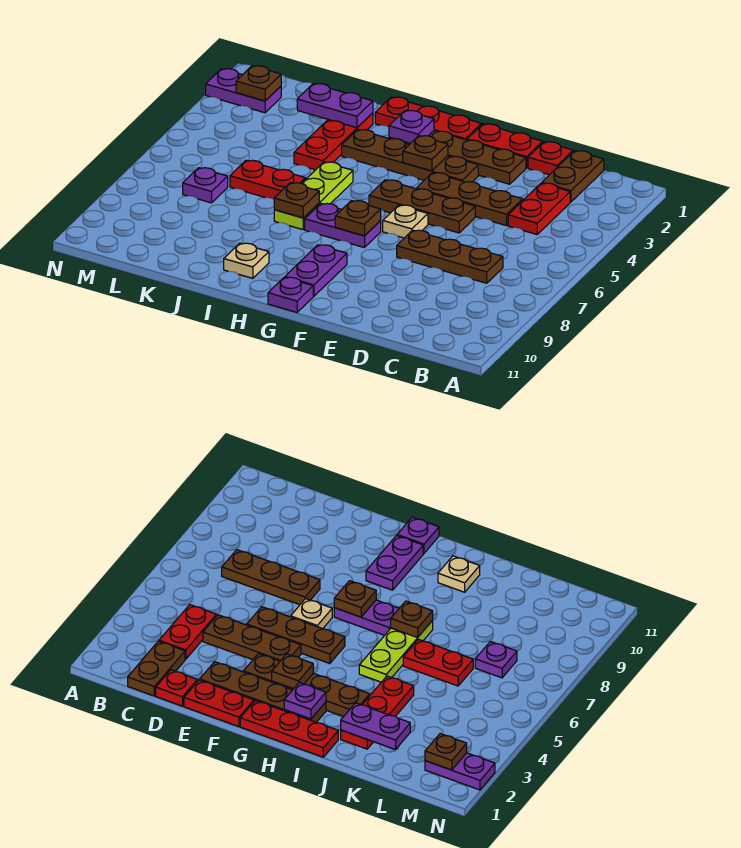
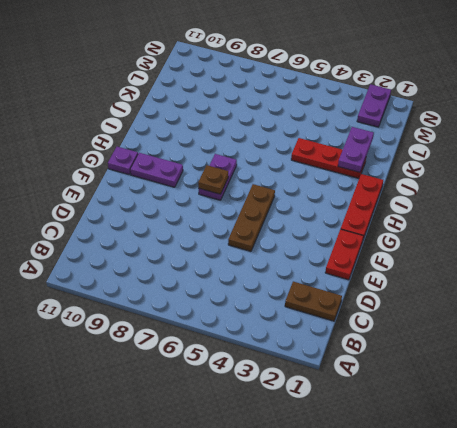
none -> red plate C3:C4 level 1
none -> brown plate C7:E7 level 1
none -> red plate D1 level 1

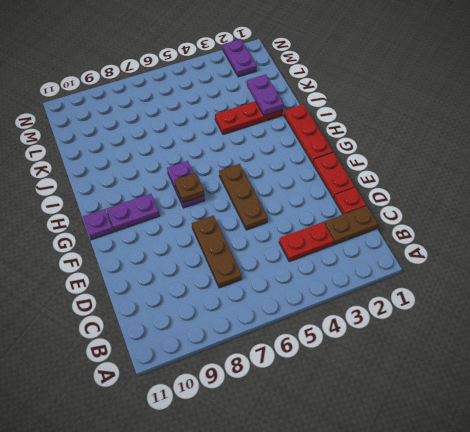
none -> brown plate D4:F4 level 1
none -> brown plate E2:H2 level 1
none -> brown plate F3:I3 level 1

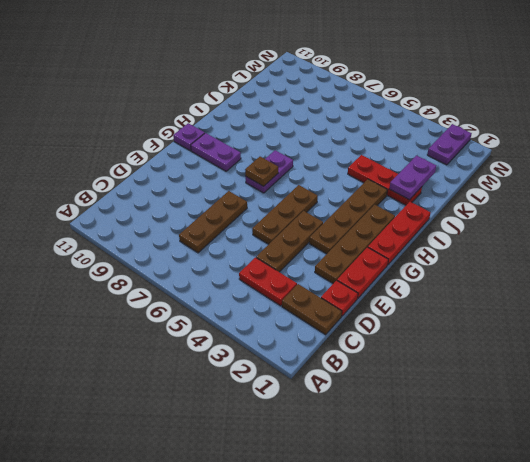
none -> tan plate F6 level 1
none -> lime plate I5:I7 level 1
none -> tan plate I10 level 1

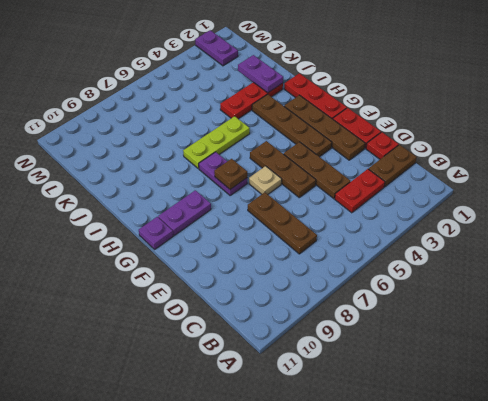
none -> tan plate I10 level 1
none -> red plate J6:K6 level 1
none -> purple plate L7 level 1

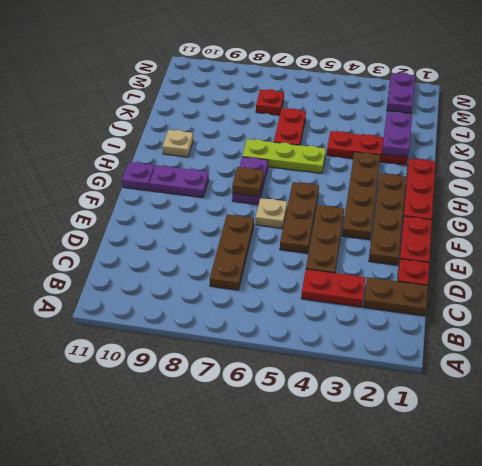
red plate L7 level 1 -> purple plate L7 level 1
none -> brown plate G3 level 2
none -> purple plate H2 level 2
none -> brown plate I7 level 2

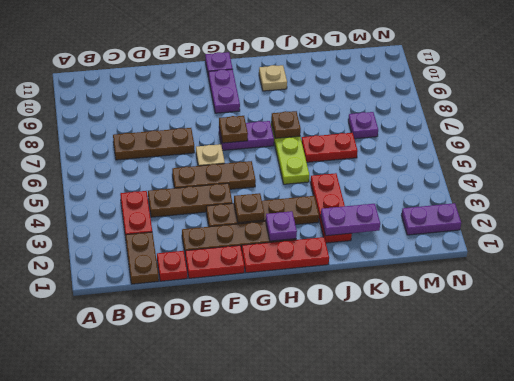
none -> brown plate M2 level 2

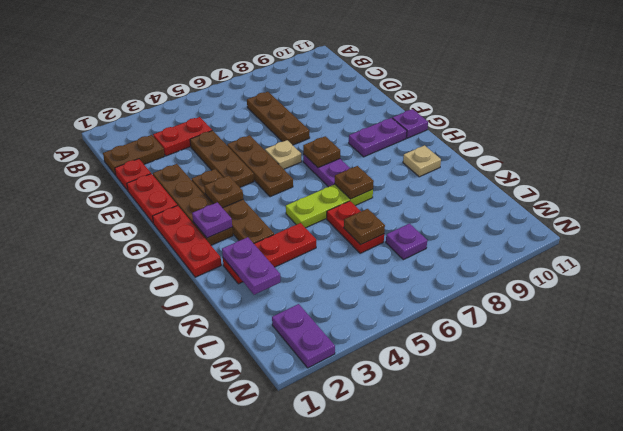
brown plate K6 level 2 -> brown plate M2 level 2

